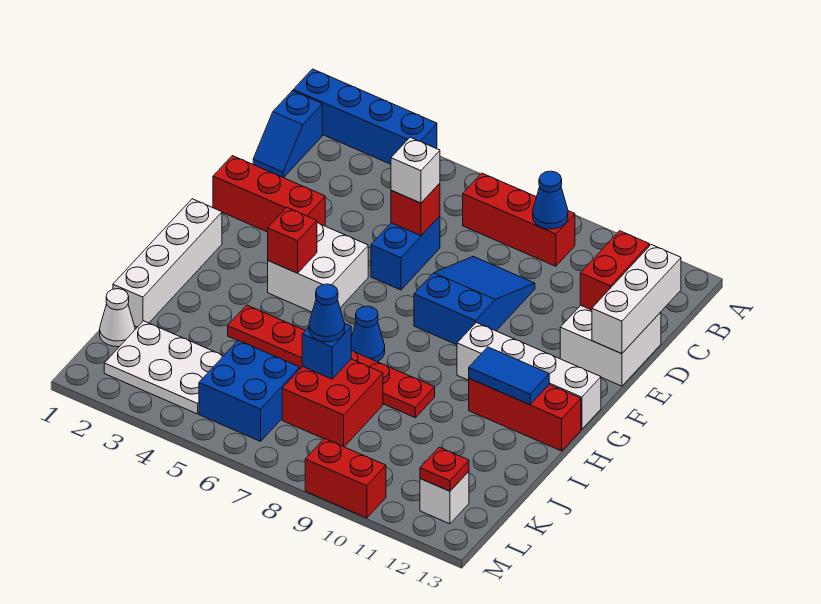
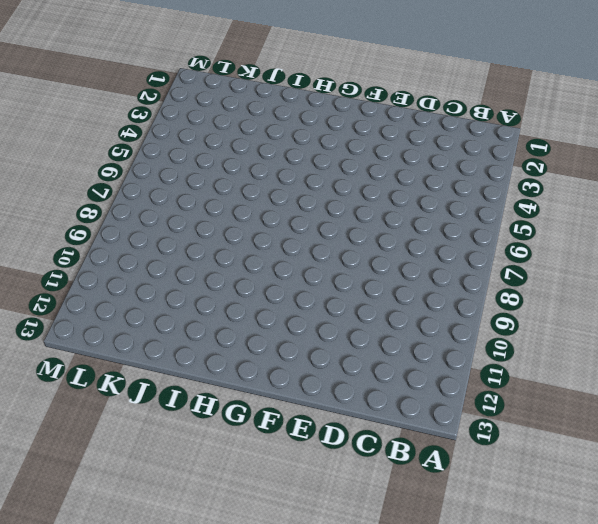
none -> blue brick A1:A4 level 1
none -> blue slope B1:C1 level 1 top B
none -> red brick B7:B9 level 1

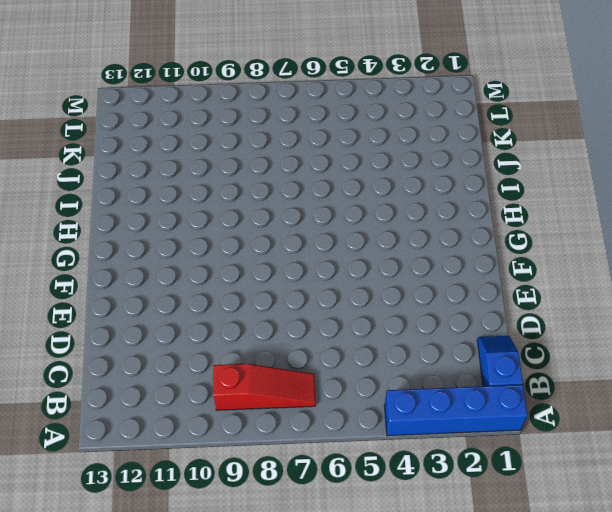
red slope B7:B9 level 1 top 9 -> red brick B7:B9 level 1
none -> blue brick D6:E6 level 1
none -> blue slope D8:F9 level 1 top F
none -> white brick D12:E13 level 1

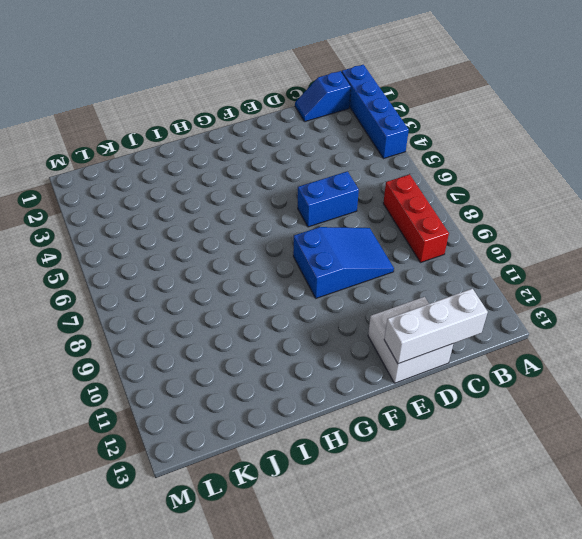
none -> red brick E1:E3 level 1
none -> white brick F4:G5 level 1
none -> white brick G1:J1 level 1

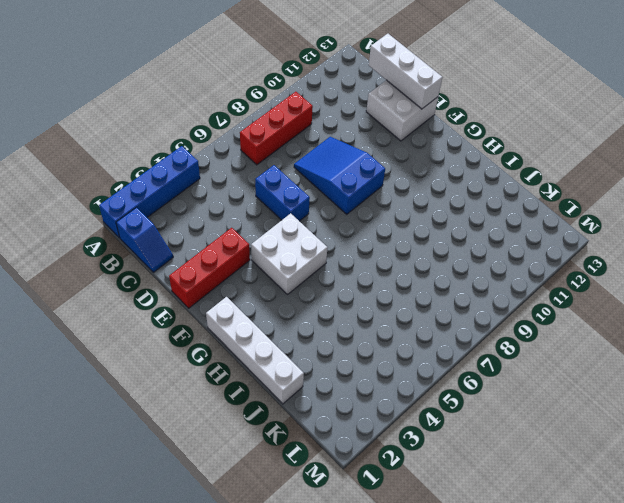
none -> white brick G10:G13 level 1
none -> blue cone H7 level 1
none -> red brick H11:H13 level 1

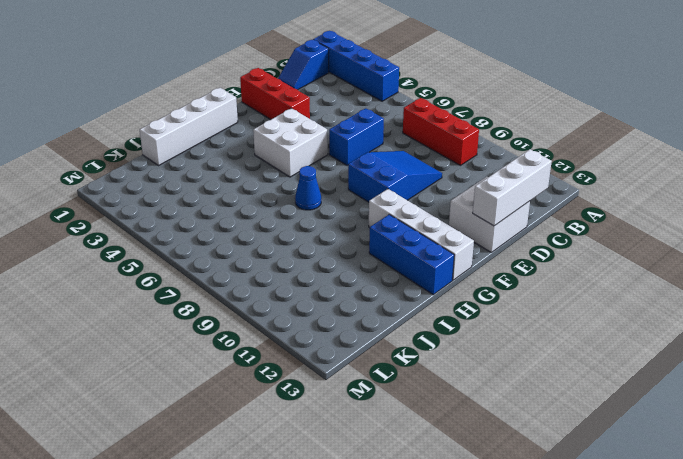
blue brick H11:H13 level 1 -> red brick H11:H13 level 1
none -> red plate I4:I9 level 1
none -> red brick J7:K8 level 1
none -> white cone K1 level 1

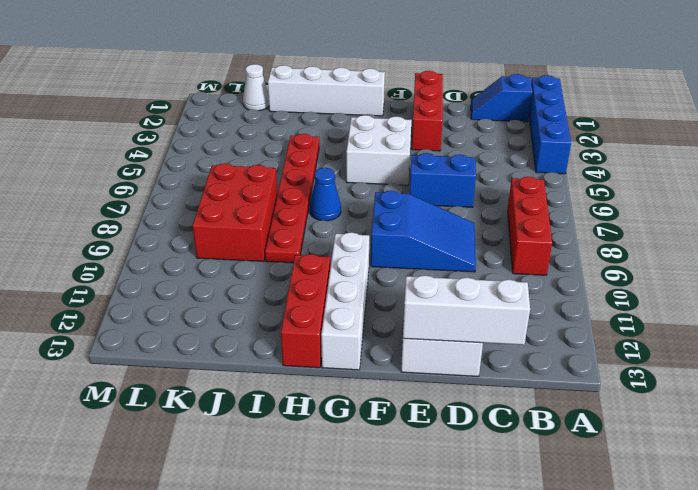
red brick J7:K9 level 1 -> red brick J7:K8 level 1
none -> white plate K2:L4 level 1
none -> blue brick K5:L6 level 1
none -> white brick L12 level 1

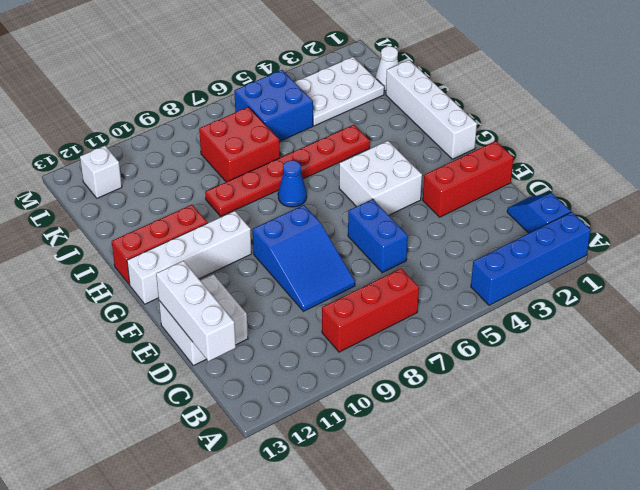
none -> red brick M9:M10 level 1
none -> blue cone B9 level 2
none -> red brick C12:D12 level 2

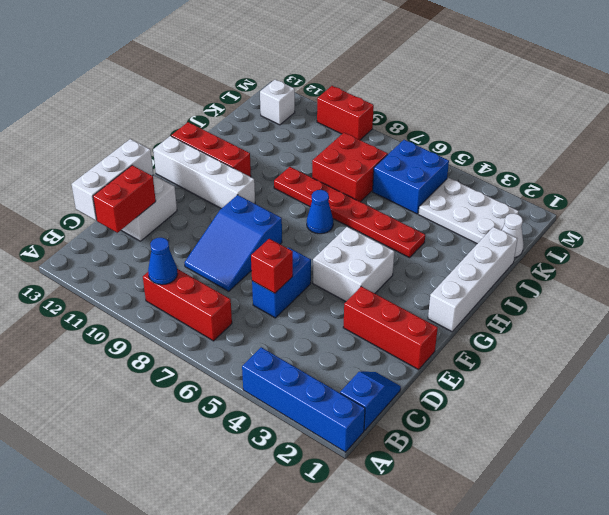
none -> red brick G4 level 2
none -> blue tile H11:H12 level 2
none -> blue brick J7 level 2

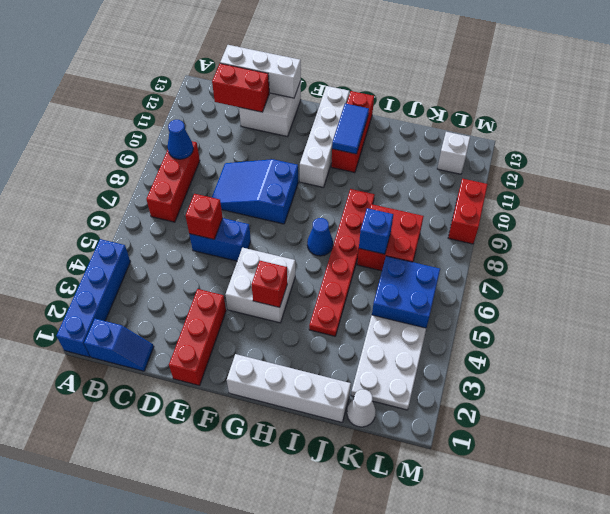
none -> red plate L12 level 2
none -> white brick D6 level 3
none -> blue cone J7 level 3

